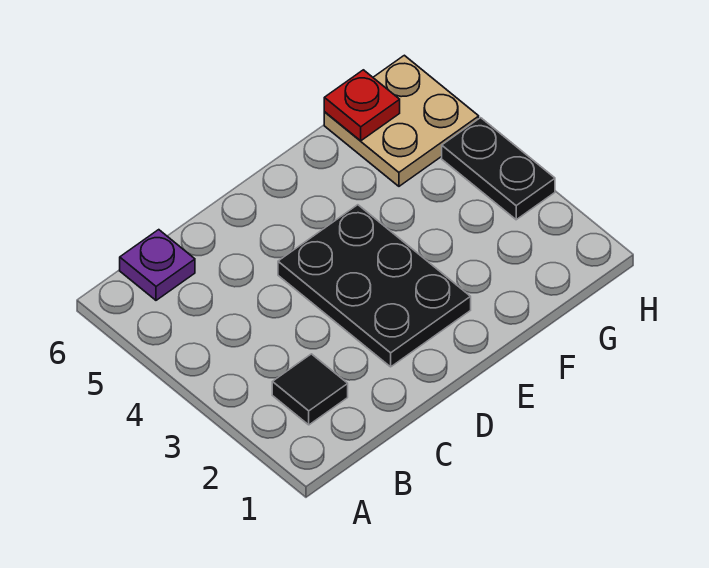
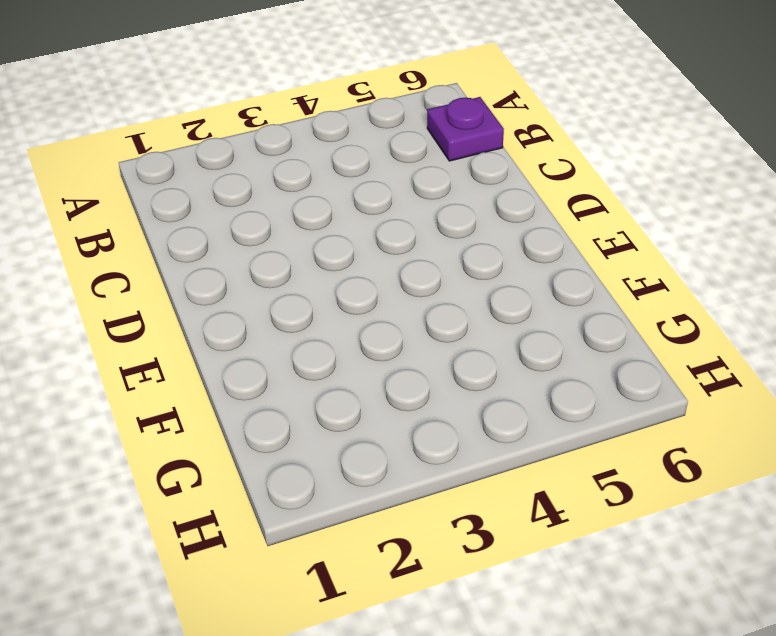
none -> black tile B2 level 1
none -> black plate D2:E4 level 1

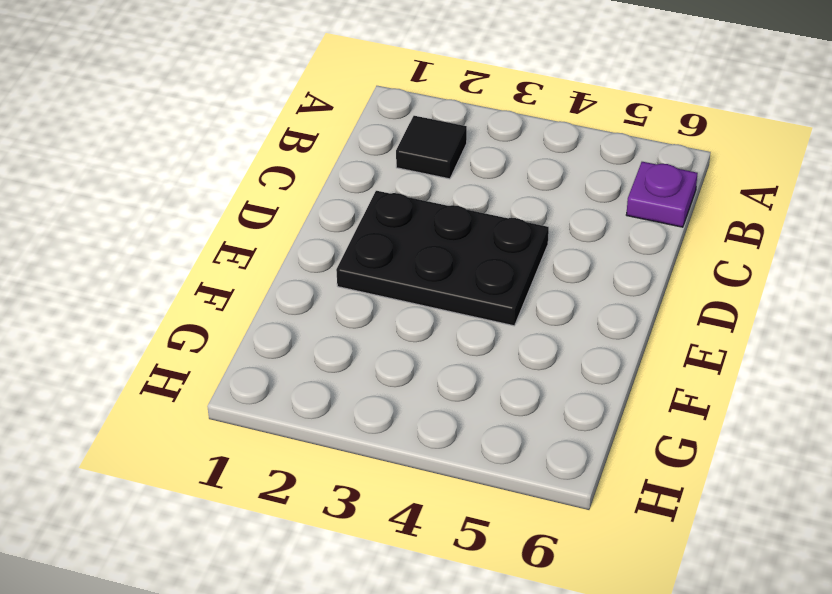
none -> tan plate G5:H6 level 1
none -> black plate H3:H4 level 1

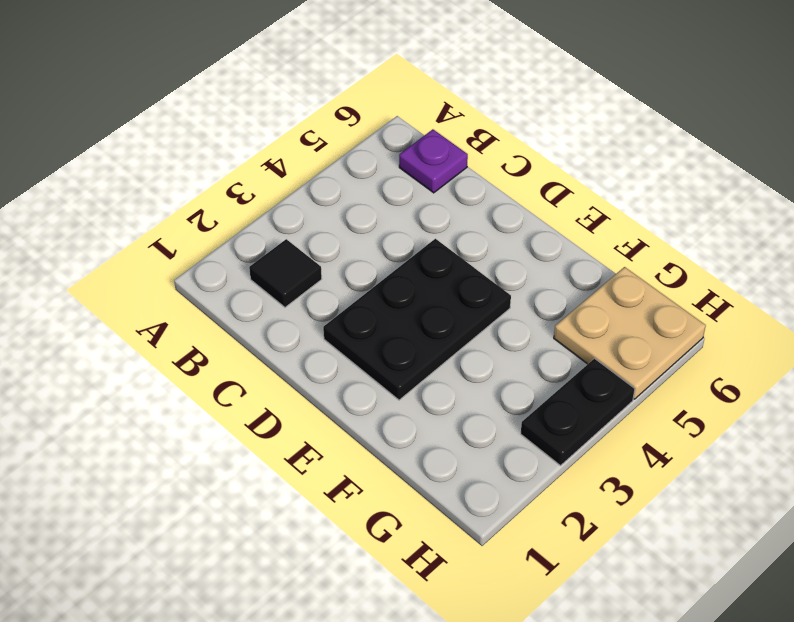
none -> red plate G6 level 2

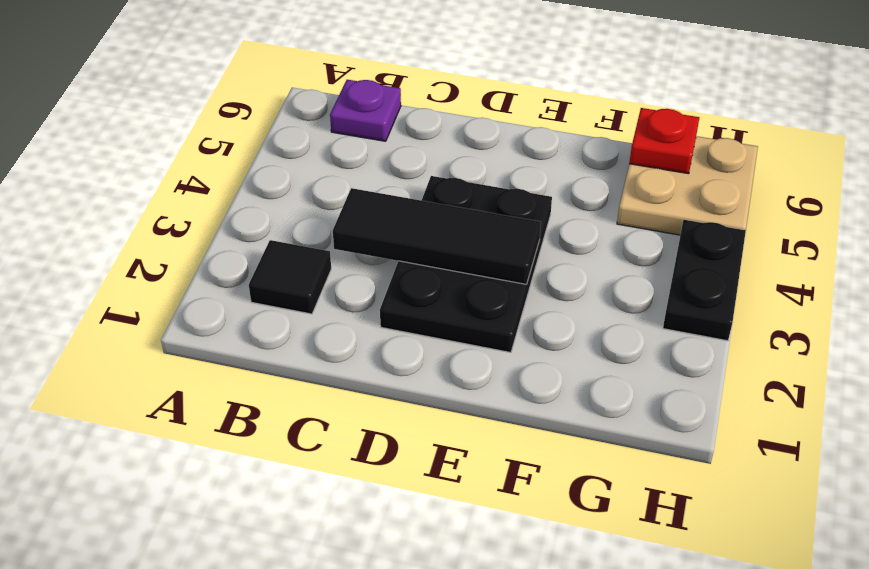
black tile C3:E3 level 2 -> none

